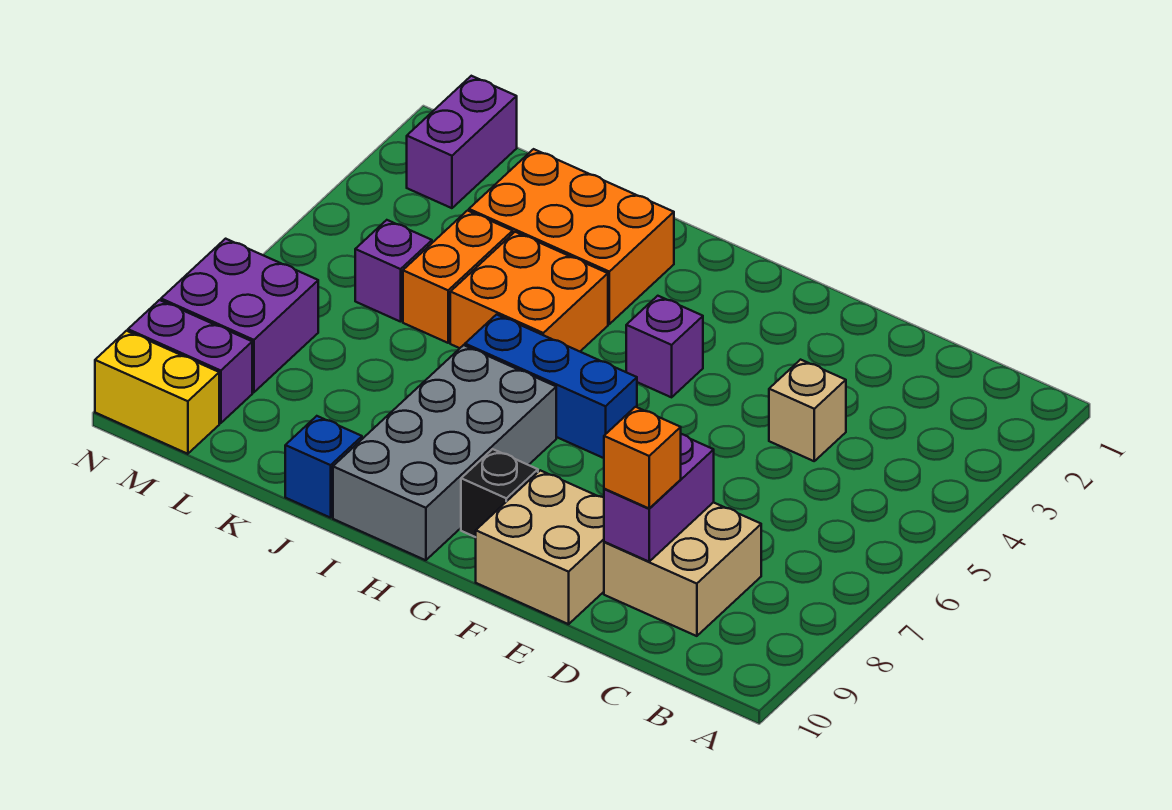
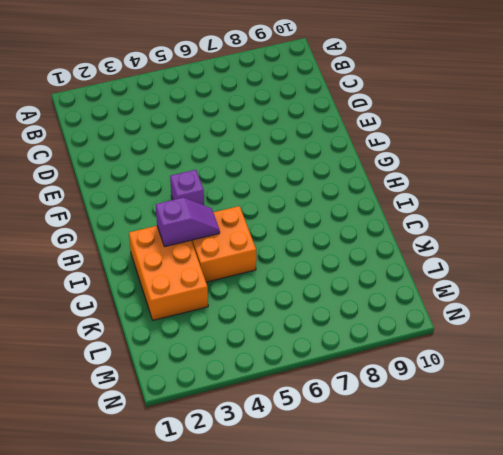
purple slope I3:I4 level 2 top 3 -> none
none -> tan brick C8:D9 level 1
none -> tan brick D4 level 1
none -> tan brick E9:F10 level 1

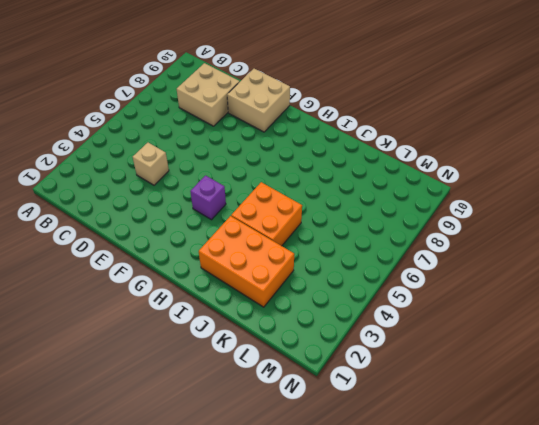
none -> blue brick G6:I6 level 1
none -> black brick G9 level 1
none -> grey brick H7:I10 level 1

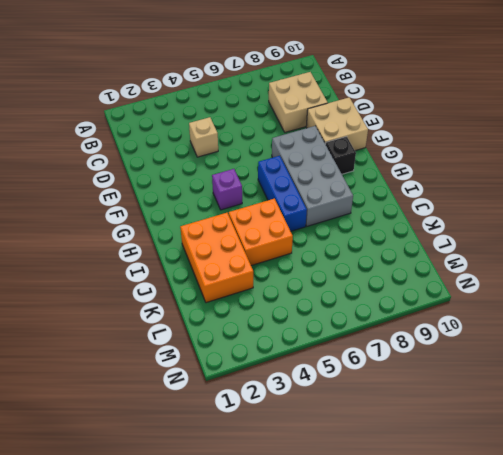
grey brick F7:I8 level 1 -> grey brick H7:I10 level 1
none -> blue brick J10 level 1
none -> orange brick K4:K5 level 1
none -> purple brick L5 level 1

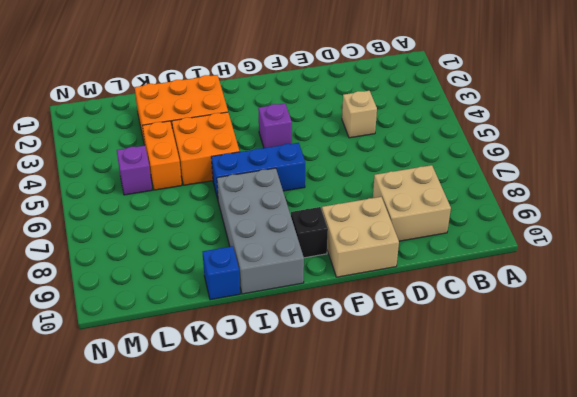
none -> purple brick M1:M2 level 1
none -> purple brick M7:N8 level 1
none -> purple brick M9:N9 level 1

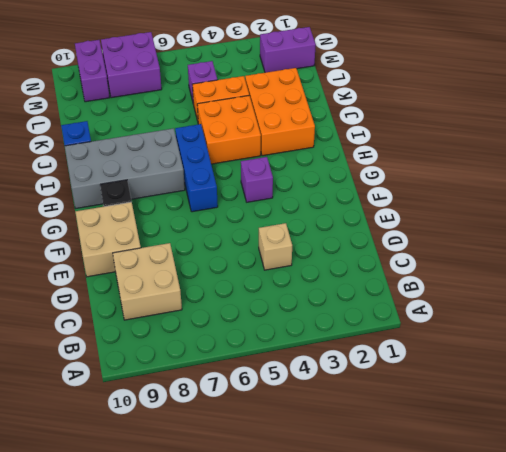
none -> yellow brick M10:N10 level 1
none -> purple brick D8:D9 level 2
none -> orange brick D9 level 3

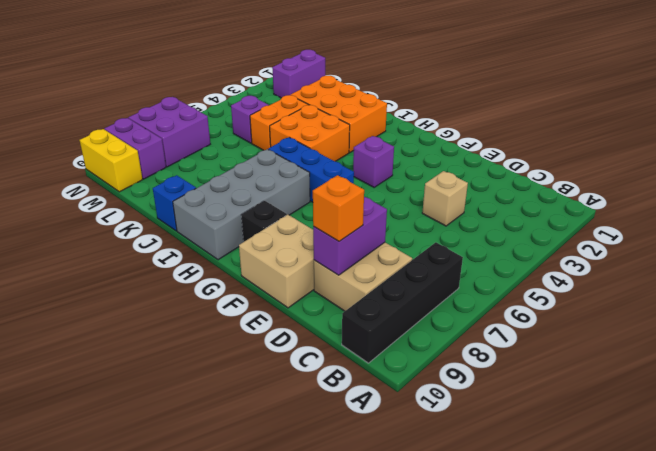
black brick B7:B10 level 1 -> none

